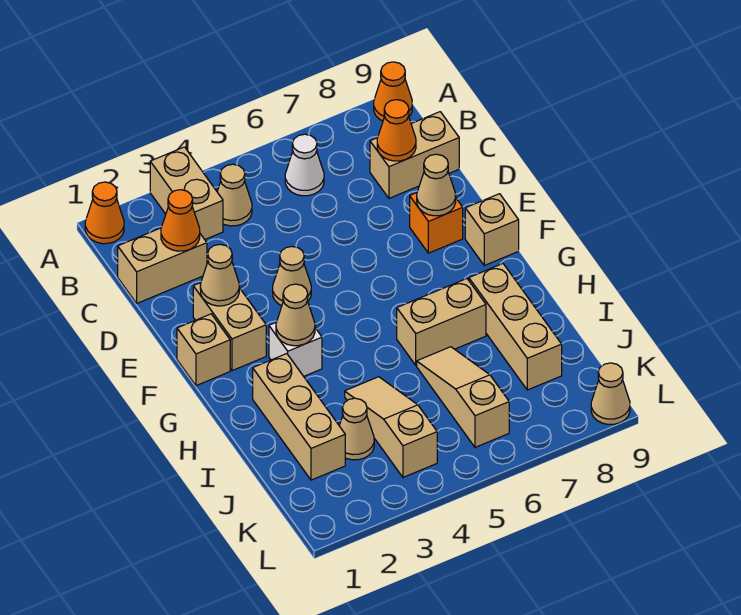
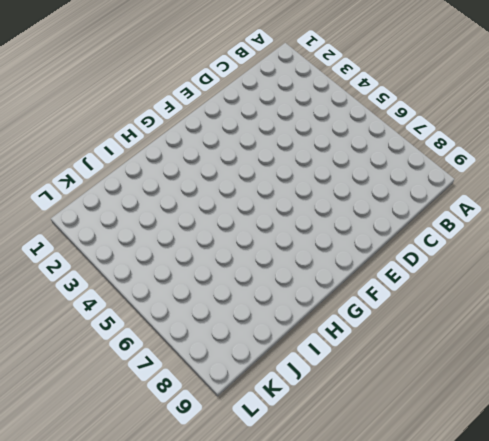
none -> orange cone A1 level 1
none -> tan brick A3:B3 level 1
none -> orange cone A9 level 1

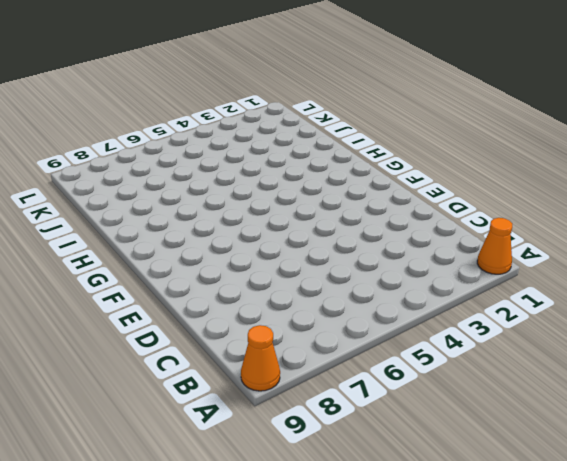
none -> tan brick A3:B3 level 1
none -> tan cone B4 level 1
none -> white cone B6 level 1

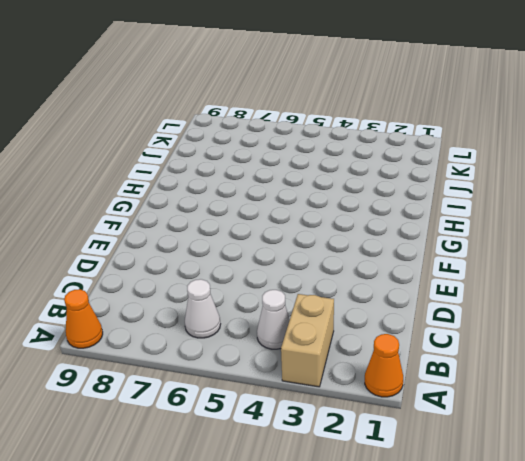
white cone B4 level 1 -> tan cone B4 level 1
none -> tan brick C1:C2 level 1
none -> tan brick C8:C9 level 1
none -> tan brick E2:F2 level 1

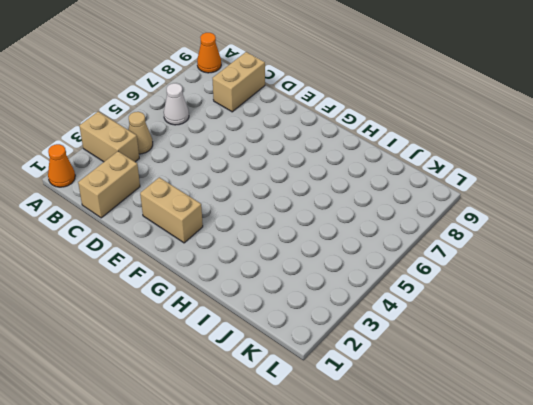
none -> tan cone E4 level 1
none -> orange brick E8 level 1
none -> tan brick F1 level 1

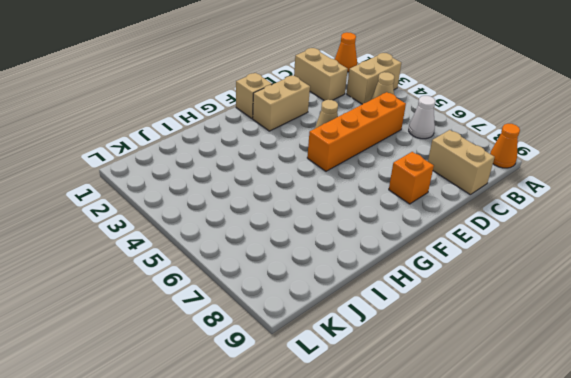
orange brick C5:F5 level 1 -> none
none -> tan brick F9 level 1
none -> white brick G3 level 1
none -> tan brick H2:J2 level 1

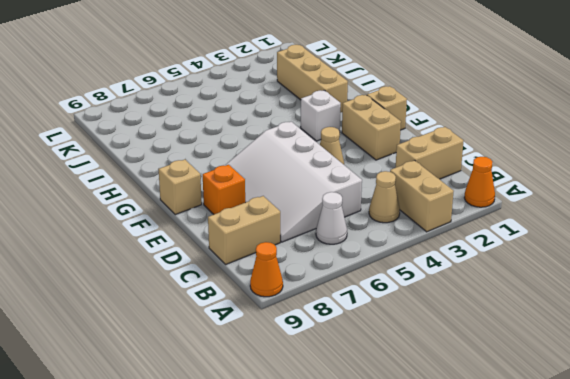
white slope C5:F7 level 1 top 5 -> none
none -> tan brick H6:H7 level 1
none -> tan brick H8:J8 level 1
none -> tan slope I4:K4 level 1 top K

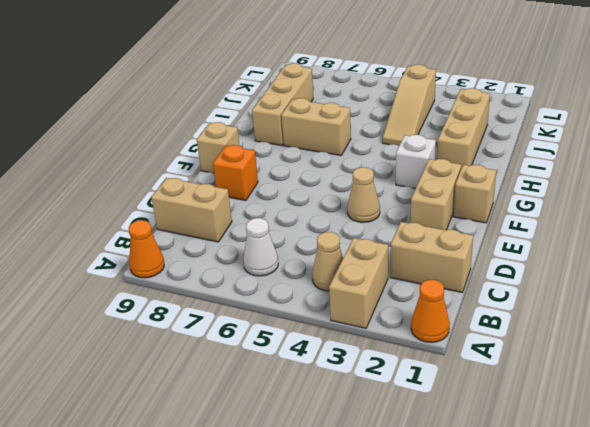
none -> tan slope I6:K6 level 1 top K
none -> tan cone J3 level 1
none -> tan cone L9 level 1

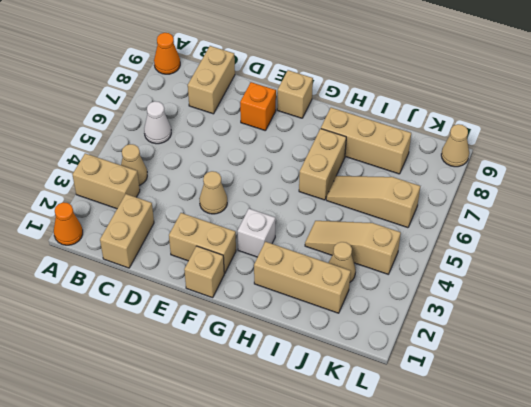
none -> orange cone C2 level 2
none -> orange cone C8 level 2
none -> tan cone E2 level 2

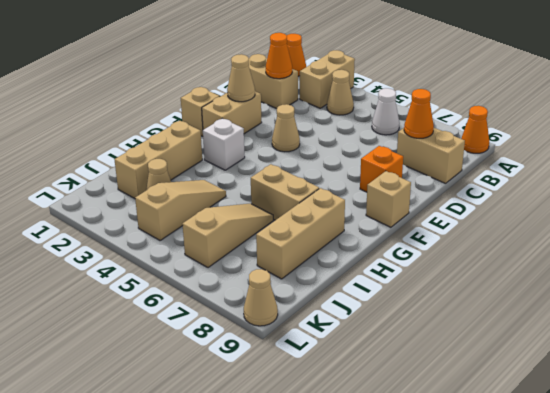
none -> tan cone E8 level 2
none -> tan cone G3 level 2

